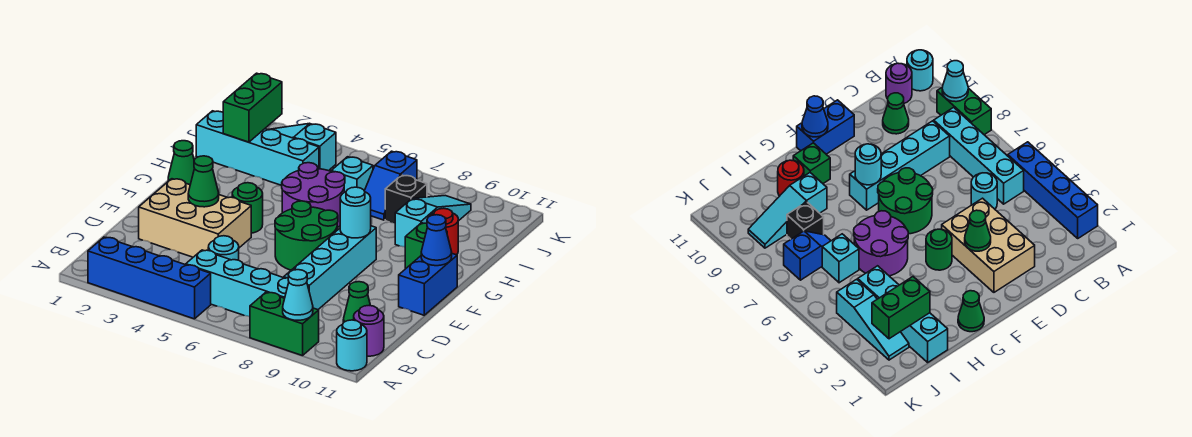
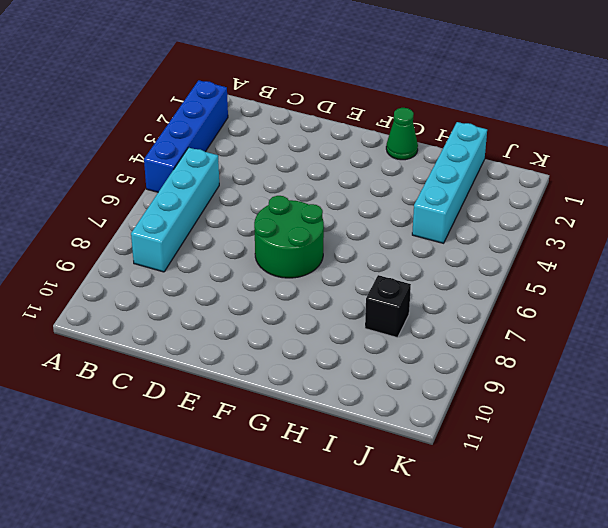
none -> green brick A8:A9 level 1
none -> cyan round brick A11 level 1
none -> purple round brick B11 level 1

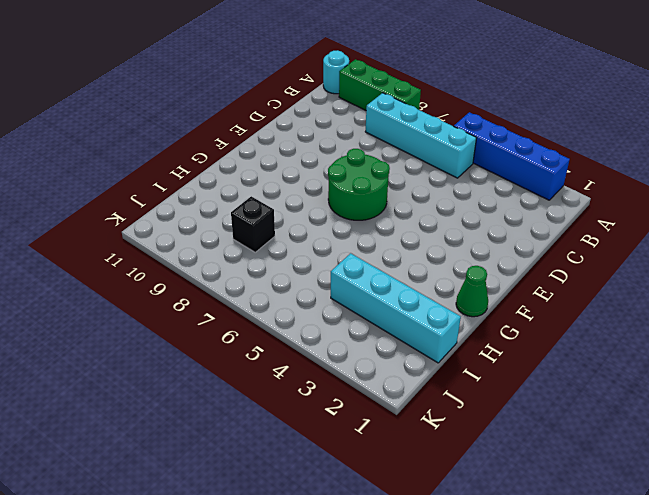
green brick A8:A10 level 1 -> green brick A8:A9 level 1
none -> purple round brick B11 level 1
none -> cyan round brick C5 level 1
none -> cyan brick C8:F8 level 1

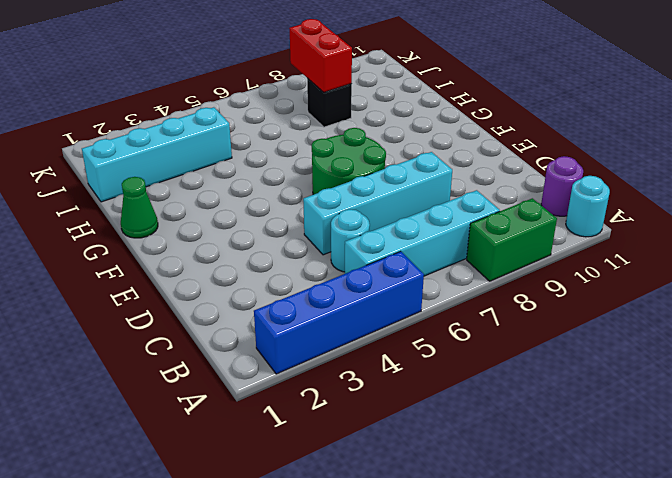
cyan brick D5:D8 level 1 -> cyan brick C8:F8 level 1
red brick I8:J8 level 2 -> none
none -> green cone C10 level 1
none -> tan brick D2:E4 level 1
none -> blue brick E11:F11 level 1

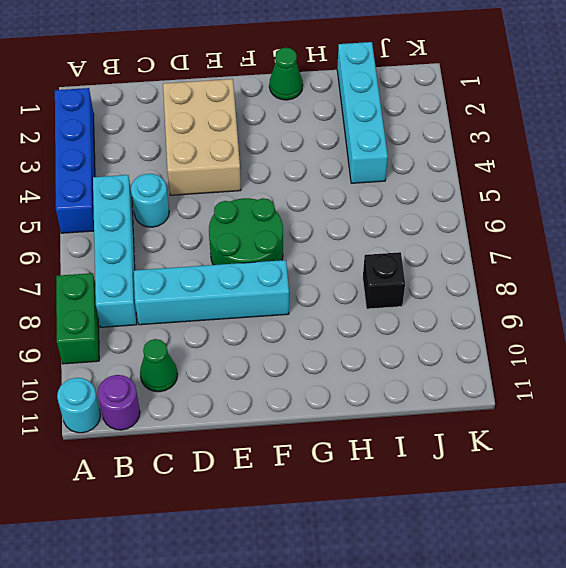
none -> blue brick E11:F11 level 1
none -> green round brick F4 level 1
none -> purple round brick G5:H6 level 1

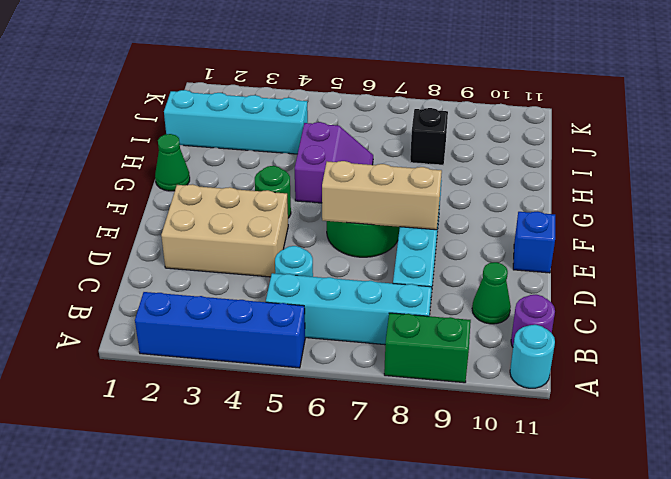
tan brick E6:E8 level 2 -> none
blue brick E11 level 1 -> blue brick E11:F11 level 1
purple slope G5:H6 level 1 top 5 -> purple round brick G5:H6 level 1
none -> green brick G10 level 1
none -> cyan slope H9:J9 level 1 top H
none -> red round brick H10 level 1

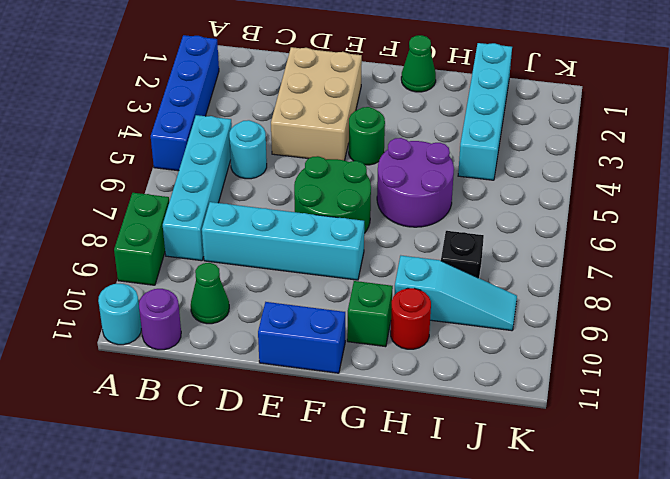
none -> cyan brick I6 level 1
none -> blue slope I7:J7 level 1 top J
none -> cyan slope J2:J4 level 1 top 4

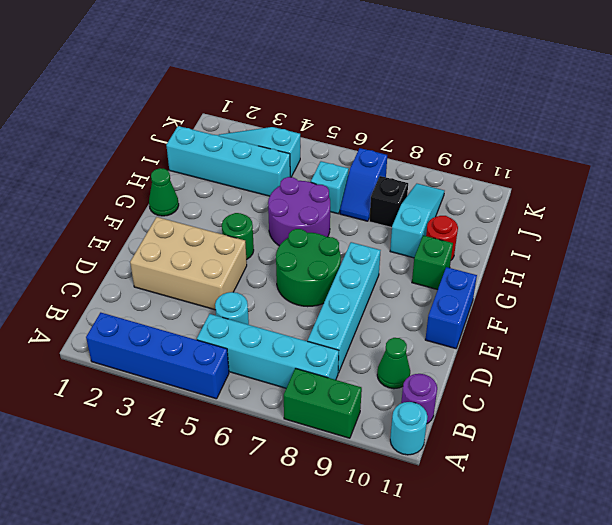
none -> cyan cone A9 level 2
none -> green cone E3 level 2
none -> cyan round brick F8 level 2

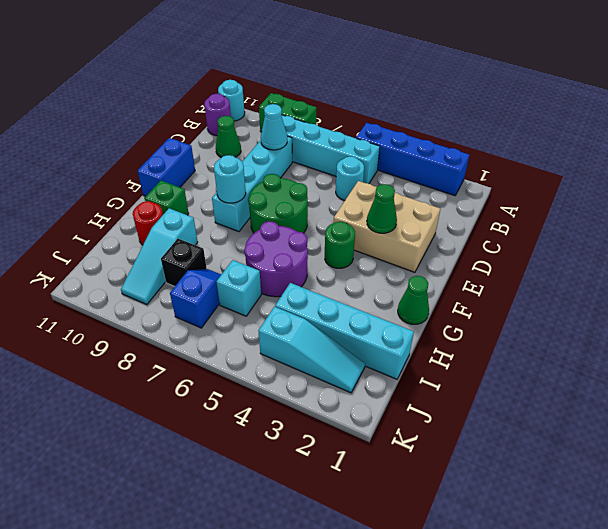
cyan cone C8 level 2 -> cyan cone A9 level 2
none -> blue cone F11 level 2
none -> green brick I2:J2 level 2

